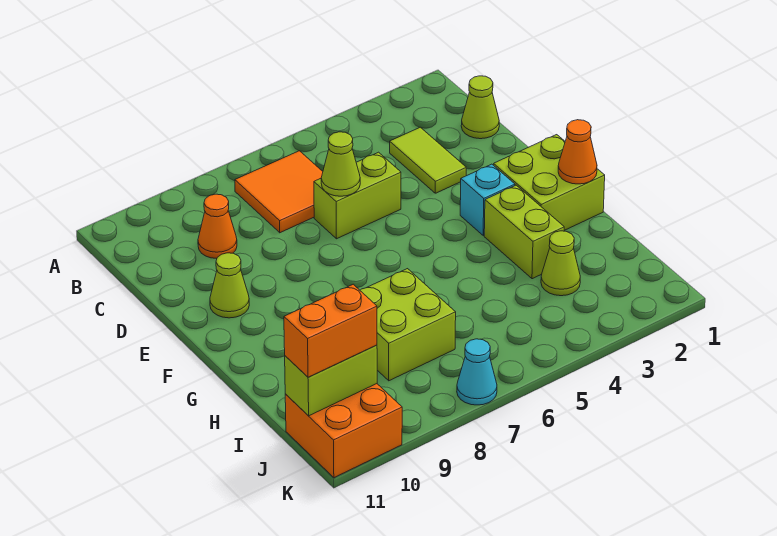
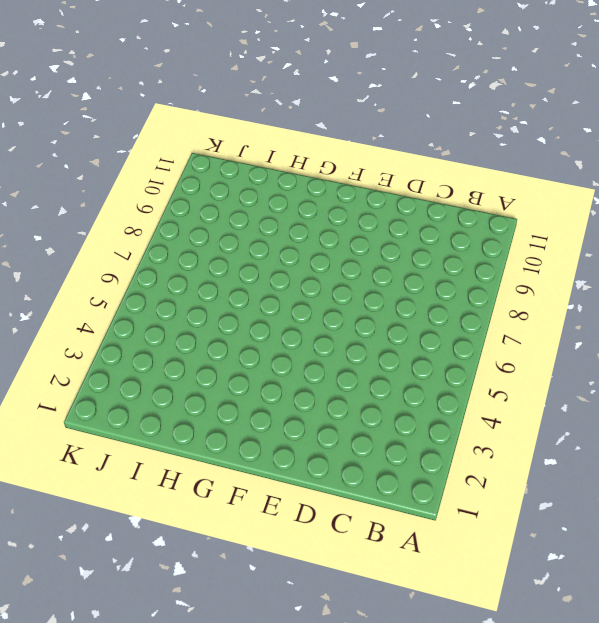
none -> orange tile B6:C7 level 1
none -> lime cone C1 level 1
none -> lime tile C3:D3 level 1

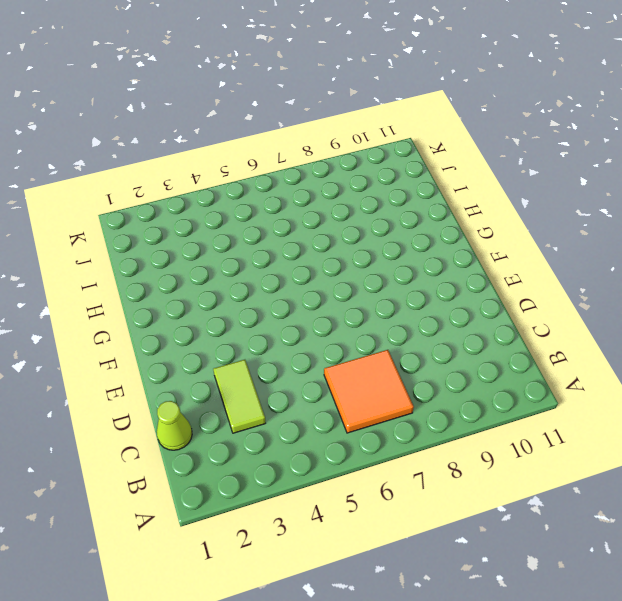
none -> orange cone C9 level 1
none -> lime brick D5:D6 level 1
none -> lime cone E10 level 1

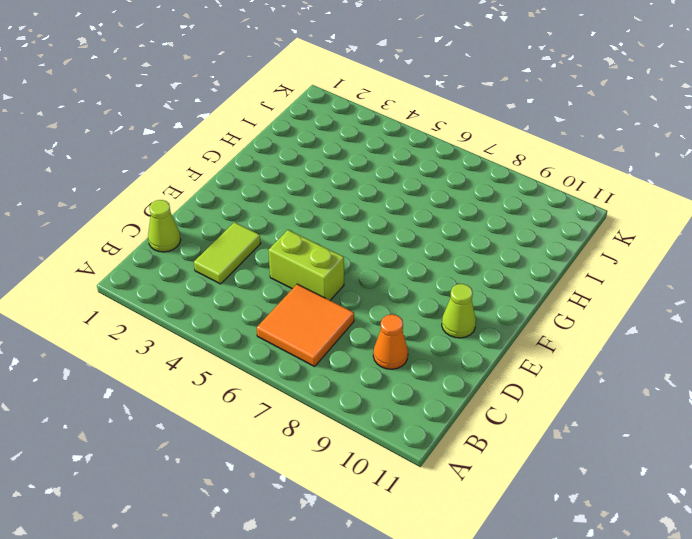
none -> lime brick F1:G2 level 1
none -> cyan brick F3 level 1
none -> lime brick G3:H3 level 1

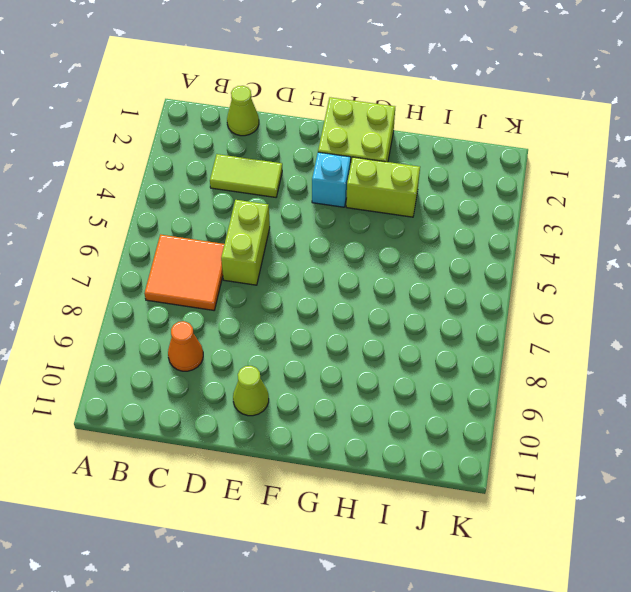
none -> lime brick H7:I8 level 1
none -> lime cone I3 level 1
none -> orange brick J10:K11 level 1

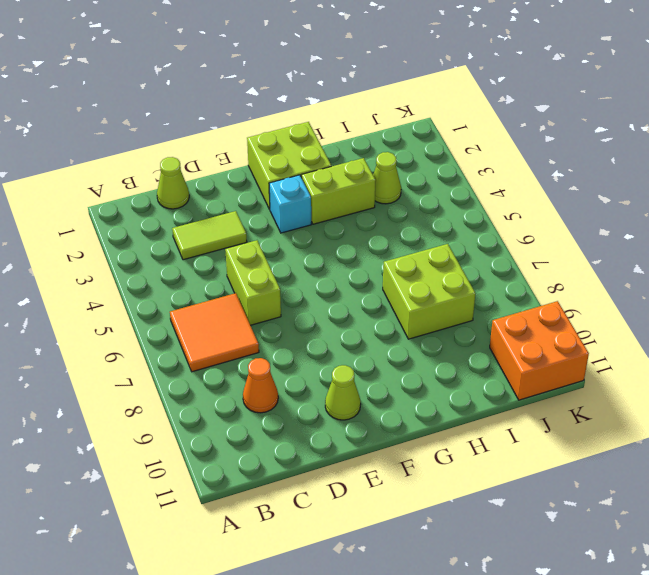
none -> cyan cone K7 level 1
none -> lime cone D6 level 2
none -> orange cone G1 level 2

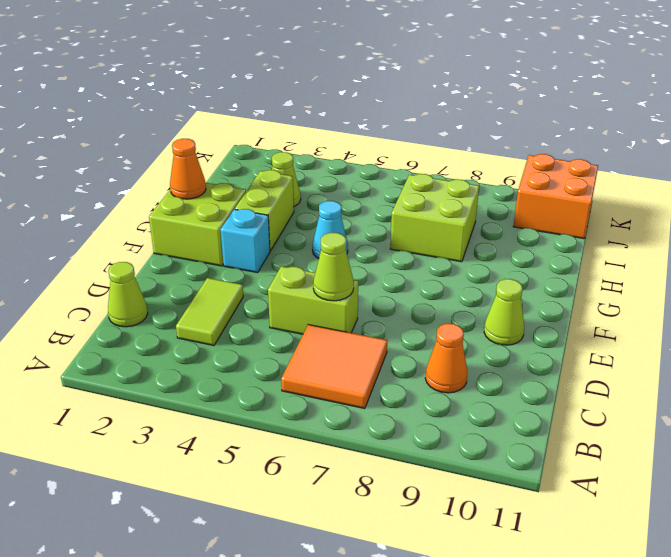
cyan cone G5 level 1 -> cyan cone K7 level 1
none -> lime brick J10:J11 level 2
none -> orange brick J10:J11 level 3

